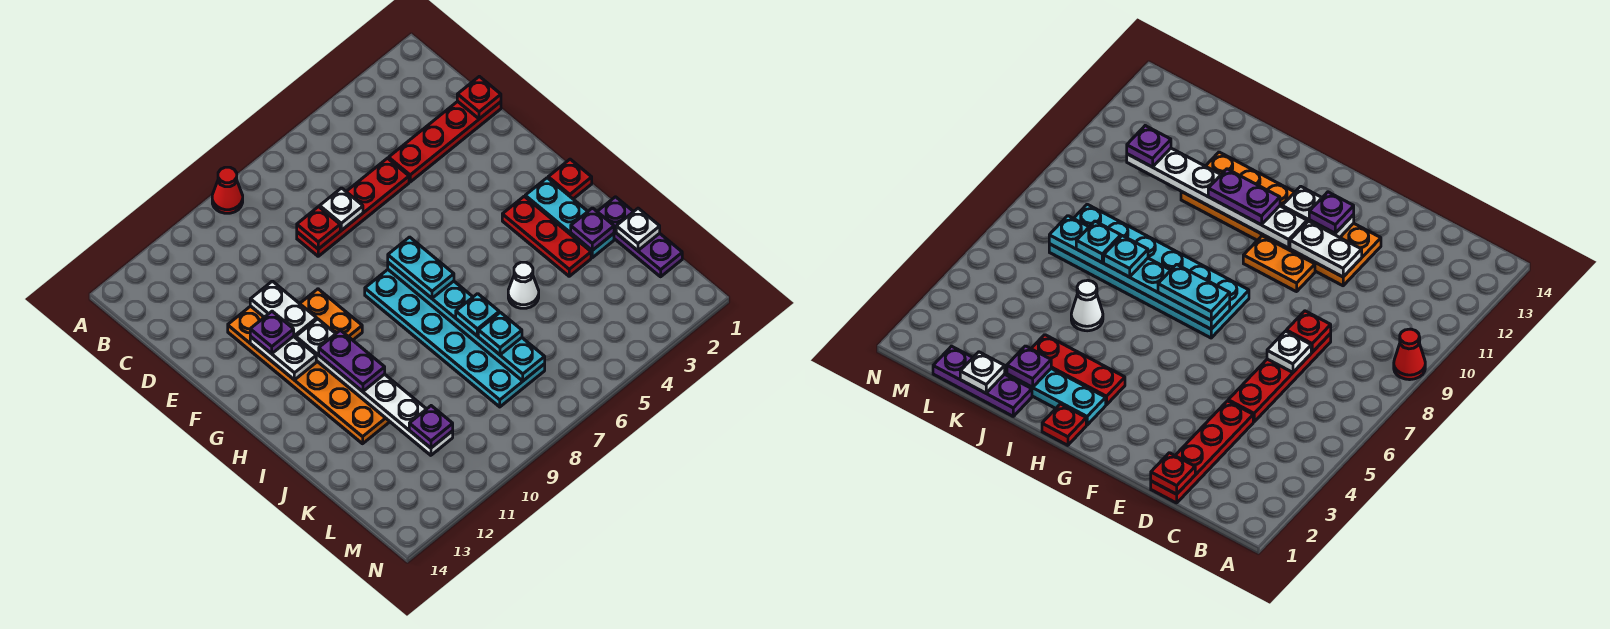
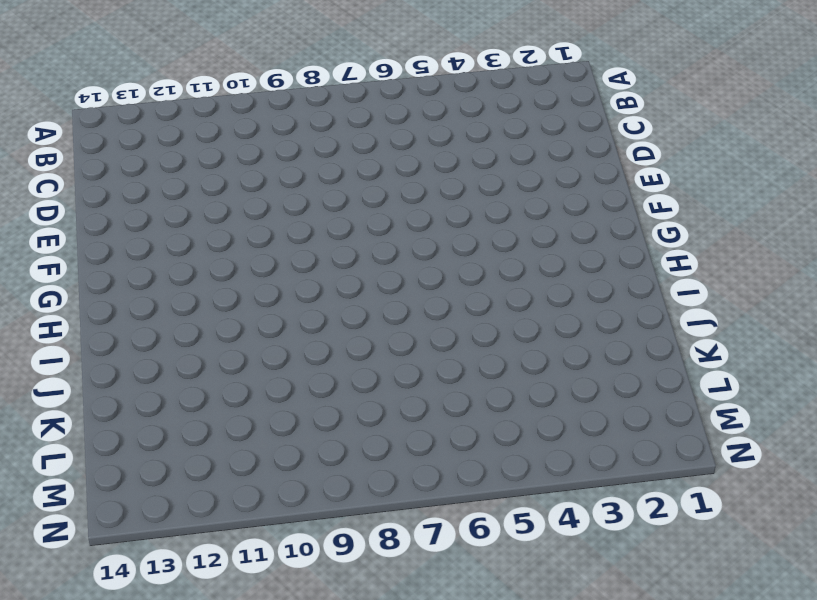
none -> red cone A9 level 1
none -> red plate D1:D4 level 1
none -> red plate D5:D8 level 1

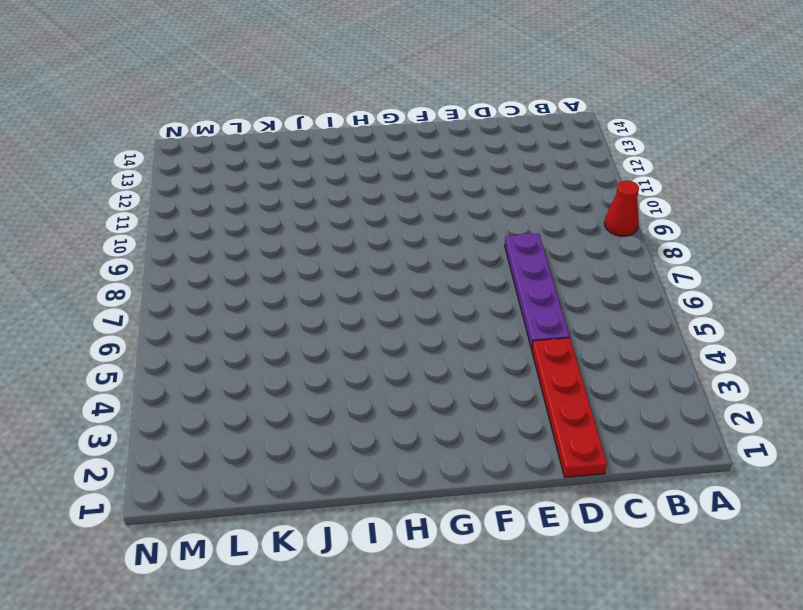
purple plate D5:D8 level 1 -> red plate D5:D8 level 1
none -> orange plate E11:J12 level 1
none -> orange plate F10:G10 level 1
none -> cyan plate G7:L8 level 1

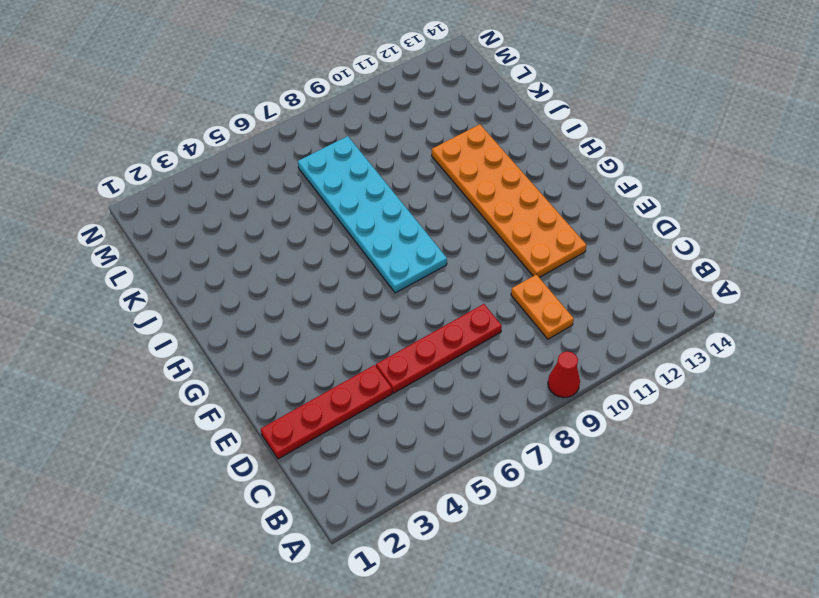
orange plate C10:D10 level 1 -> orange plate F10:G10 level 1
none -> red plate H1 level 1
none -> cyan plate H2:J2 level 1
none -> red plate H3:J3 level 1

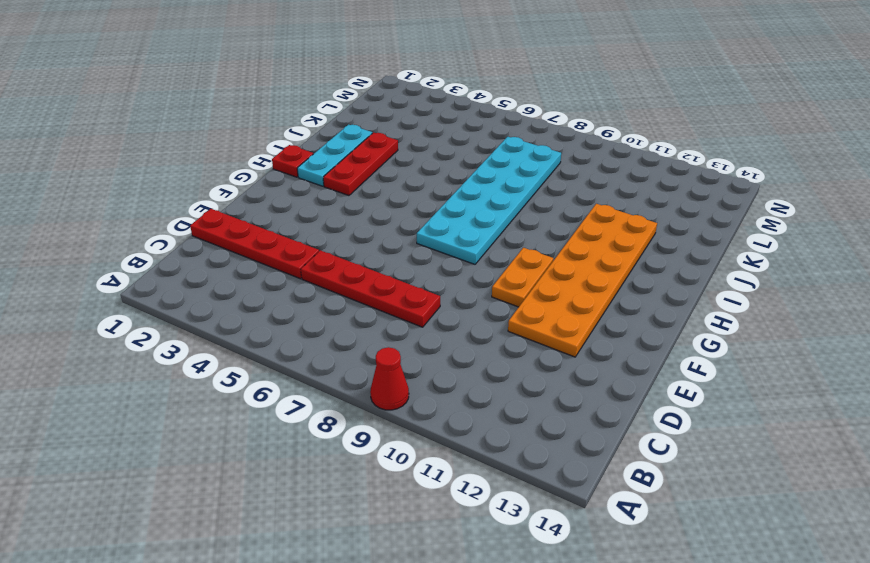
none -> purple plate J1:L1 level 1
none -> white cone J5 level 1
none -> red plate D1 level 2

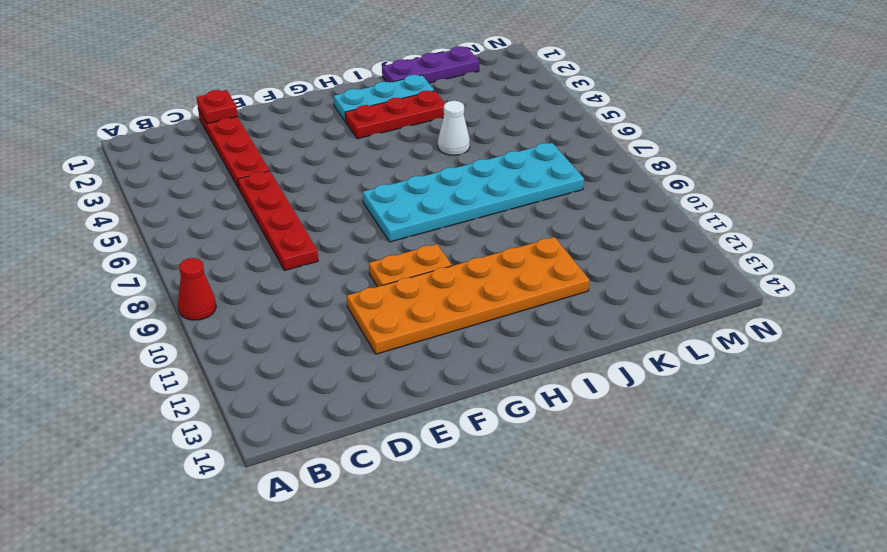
none -> red plate H1 level 1
none -> white plate D7 level 2
none -> red plate D8 level 2

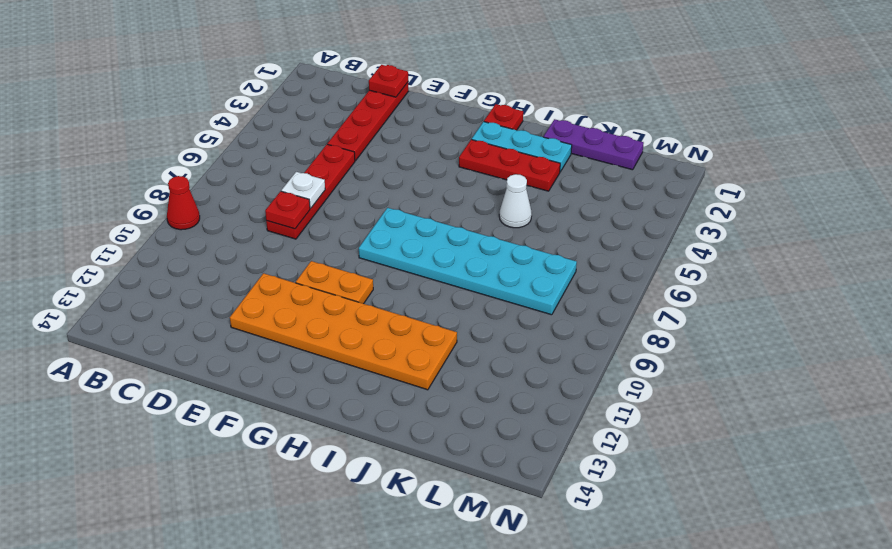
none -> white plate E11:F11 level 2
none -> white plate F12:G12 level 2
none -> cyan plate G7:L7 level 2

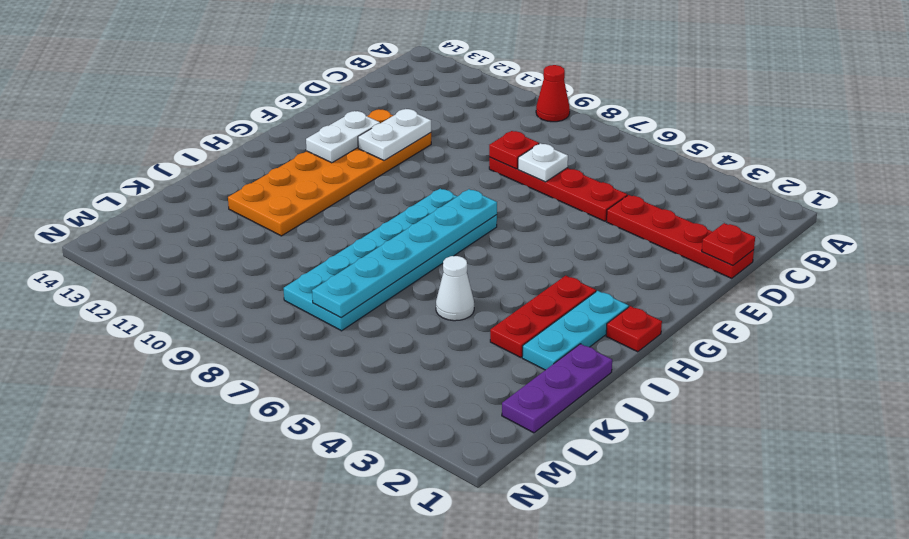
none -> orange plate F10:G10 level 1
none -> white plate G11:L11 level 2
none -> purple plate J2 level 2

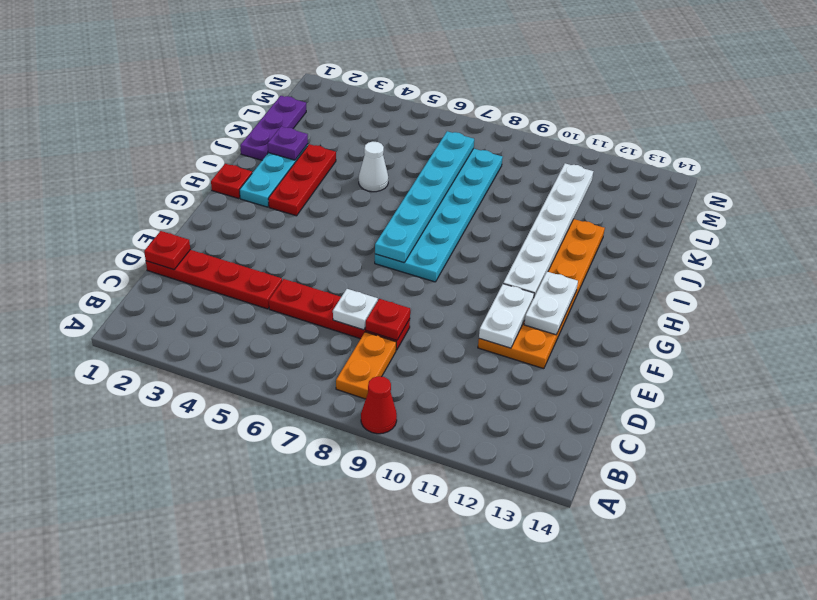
orange plate B8:C8 level 1 -> orange plate F10:G10 level 1
none -> white plate K1 level 2
none -> purple plate F12 level 3
none -> cyan plate G7:H7 level 3

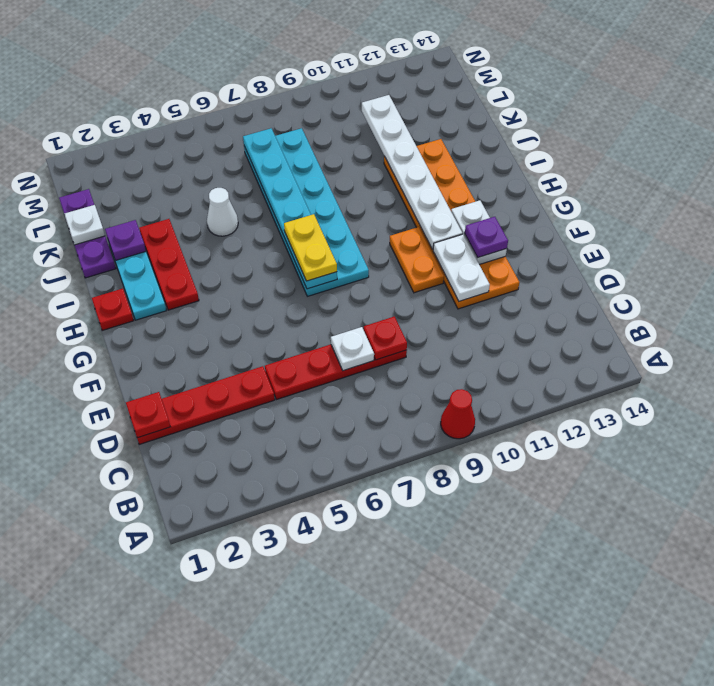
yellow plate G7:H7 level 3 -> cyan plate G7:H7 level 3
none -> purple plate H11:I11 level 3
none -> cyan plate J7 level 3
none -> cyan plate K7 level 3

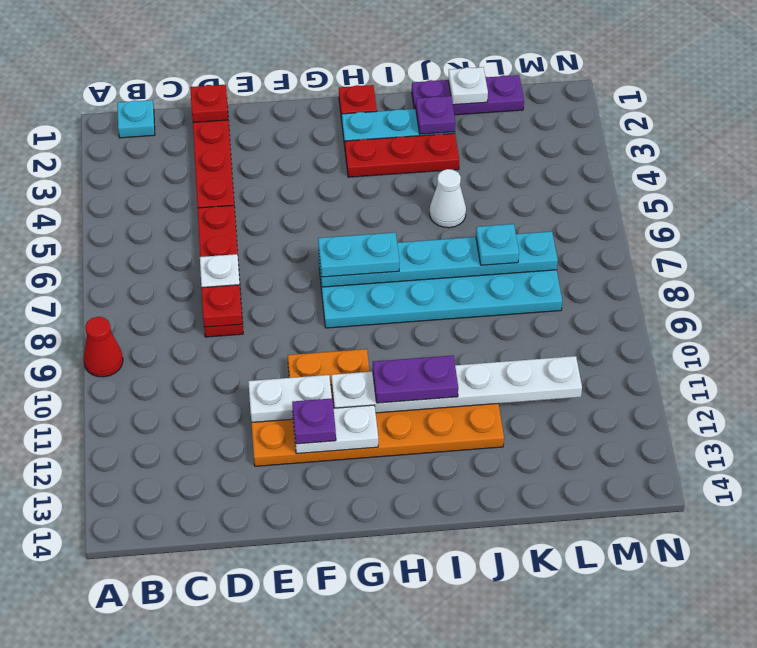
cyan plate B1 level 1 -> cyan plate J7 level 3
none -> purple plate L11 level 3

